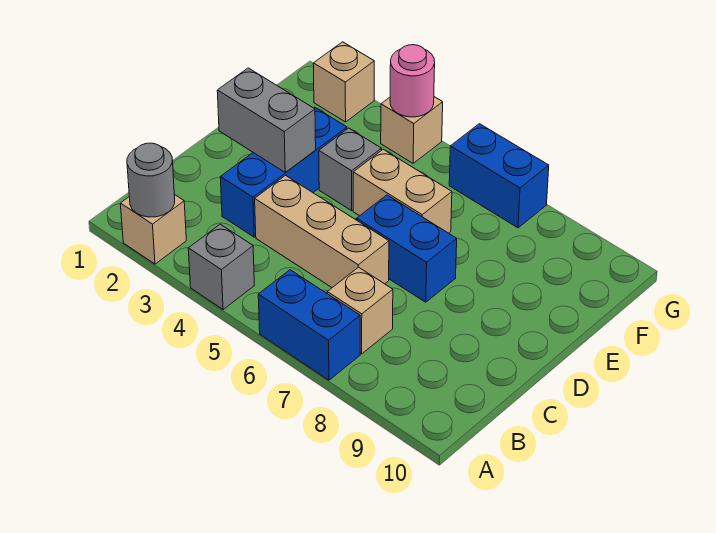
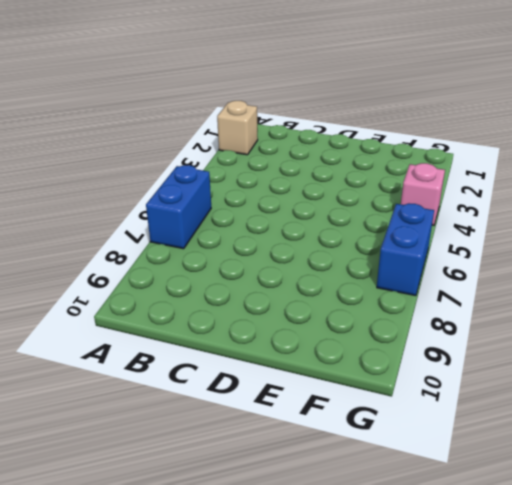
pink brick G4 level 1 -> tan brick G4 level 1
none -> grey brick A4 level 1
none -> tan brick B7 level 1
none -> blue brick C3:E3 level 1

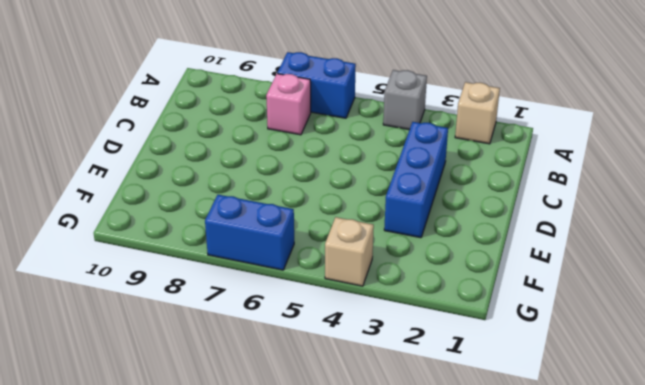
pink brick B7 level 1 -> tan brick B7 level 1
none -> tan brick C4:C6 level 1
none -> blue brick D6:D7 level 1
none -> grey brick E4 level 1

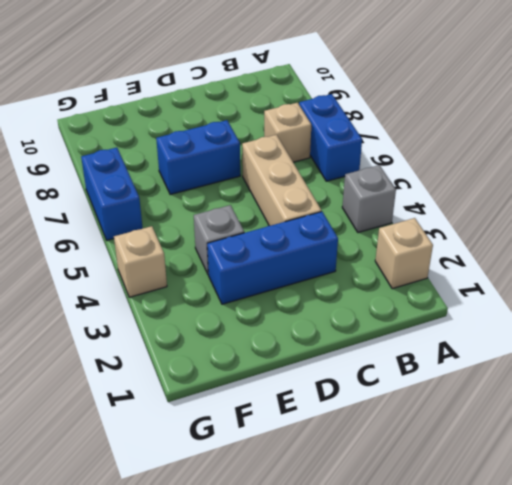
blue brick D7:E7 level 1 -> blue brick D6:D7 level 1
none -> tan brick E5:E6 level 1
none -> tan brick G2 level 1
none -> grey round brick A2 level 2

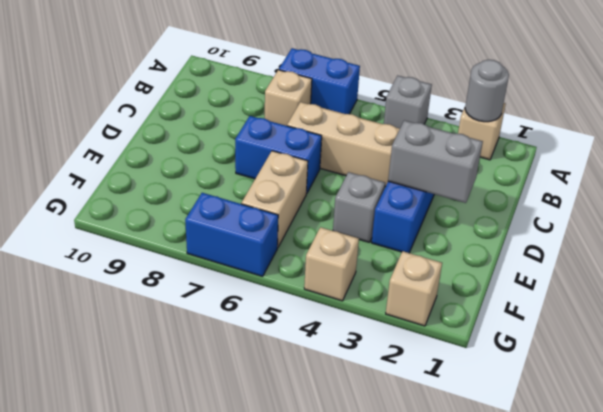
tan brick E6:F6 level 1 -> tan brick E5:E6 level 1
none -> pink round brick G4 level 2

